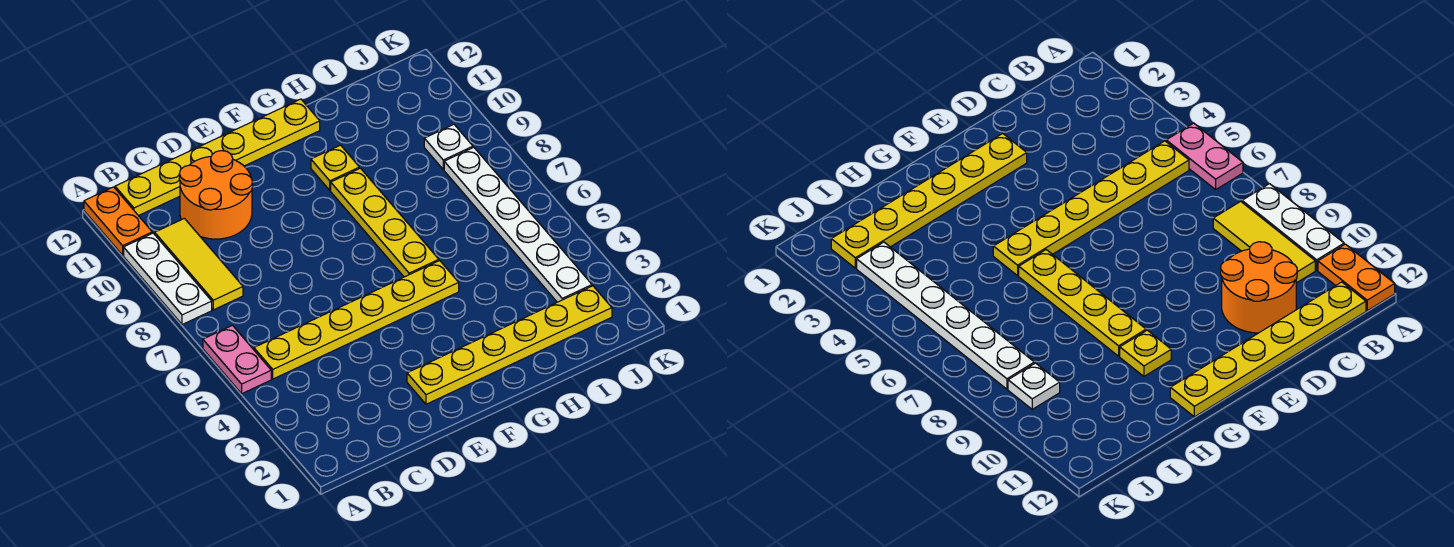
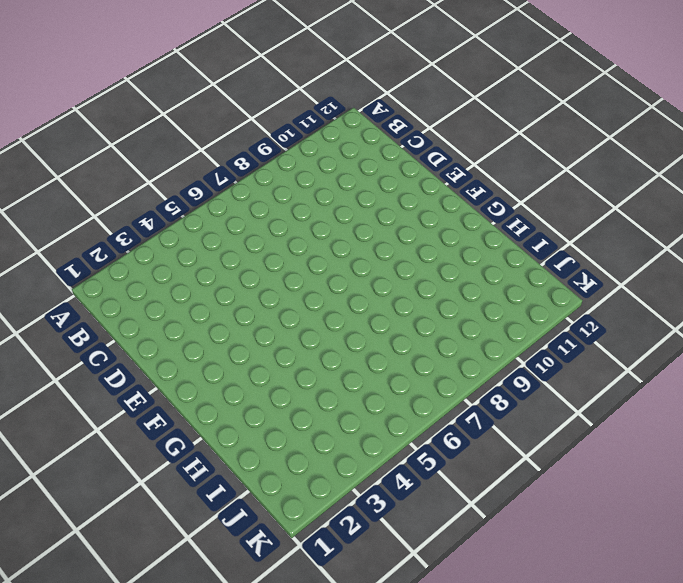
none -> pink plate A5:A6 level 1
none -> white plate A8:A10 level 1
none -> orange plate A11:A12 level 1

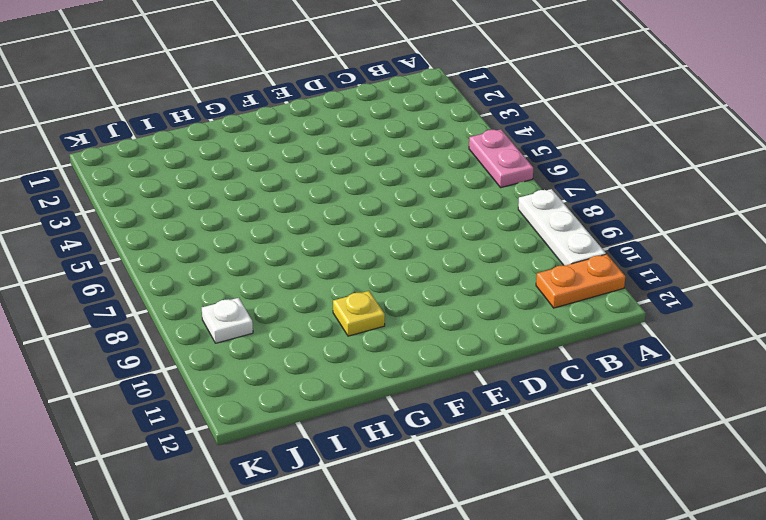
orange plate A11:B11 level 1 -> orange plate A11:A12 level 1
none -> yellow plate B5:G5 level 1
none -> yellow tile B8:B10 level 1
none -> yellow plate B12:G12 level 1

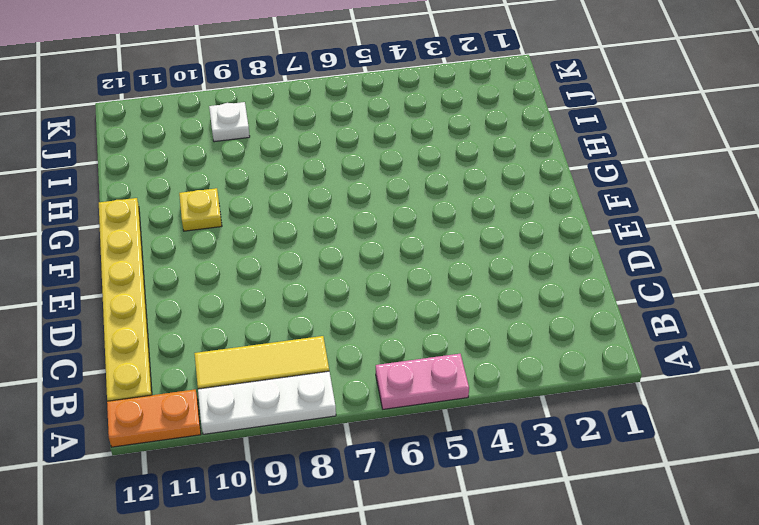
none -> yellow plate B5:G5 level 1
none -> orange round brick C10:D11 level 1
none -> yellow plate E2:J2 level 1

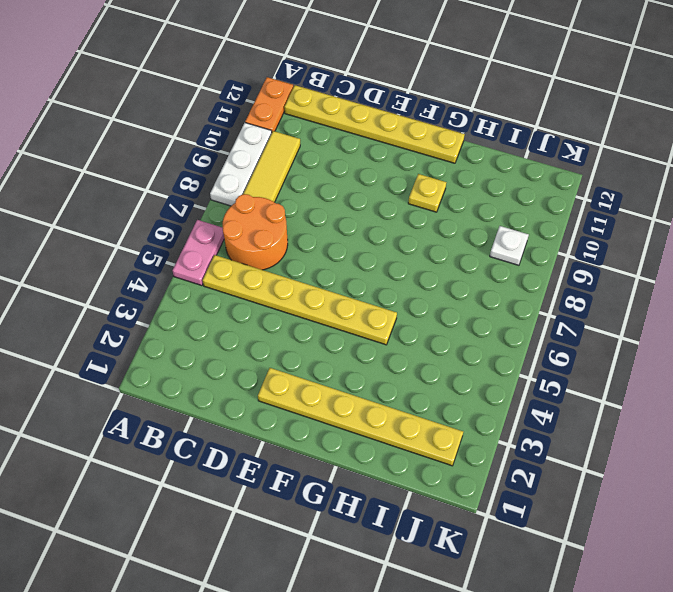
orange round brick B6:C7 level 1 -> orange round brick C10:D11 level 1
none -> yellow plate G6:G9 level 1
none -> white plate J3:J8 level 1

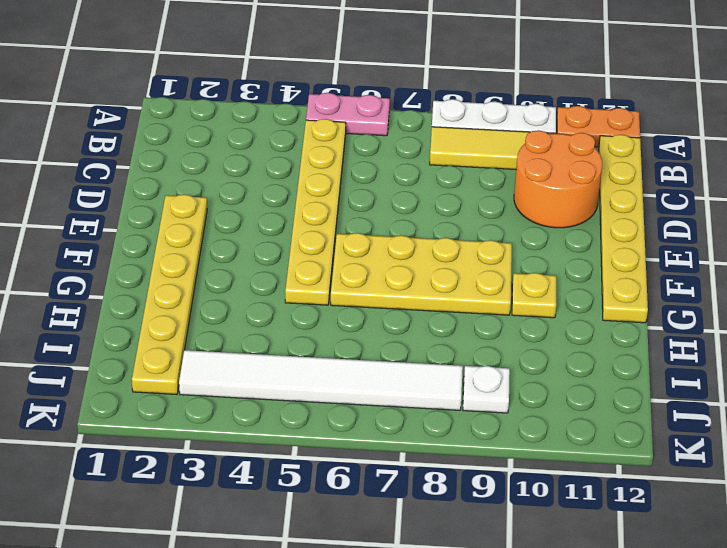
yellow plate F6:G9 level 1 -> yellow plate G6:G9 level 1
white tile J3:J8 level 1 -> white plate J3:J8 level 1

